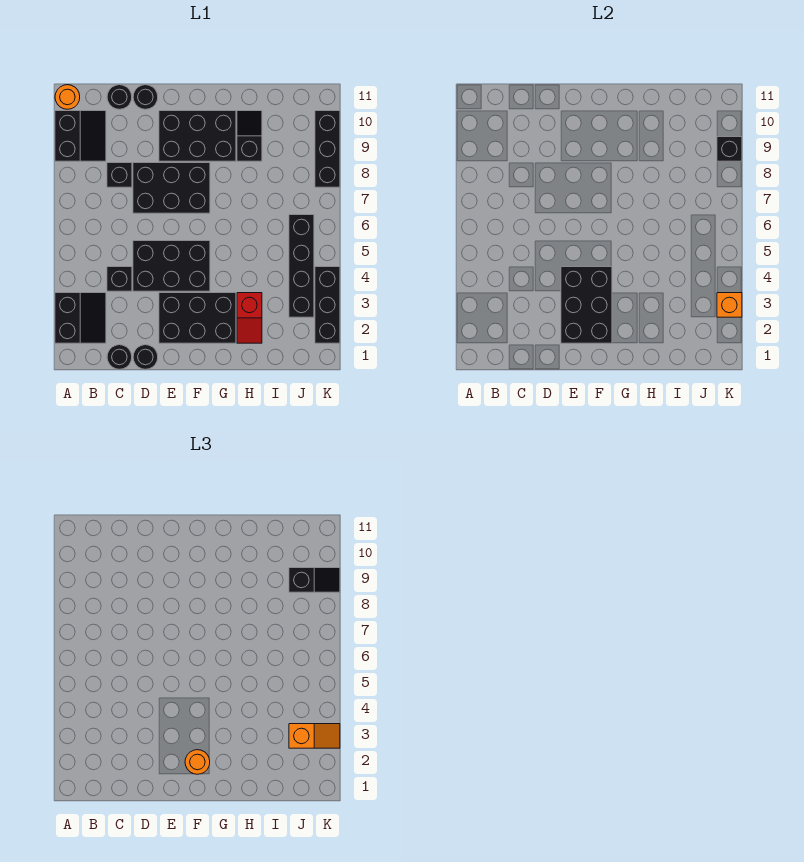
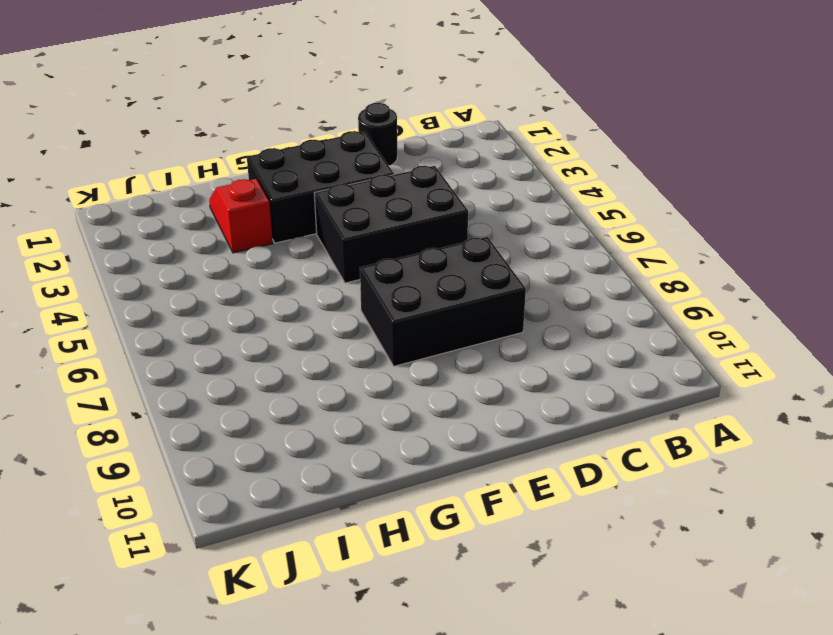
none -> black slope A2:B3 level 1 top A
none -> black slope A9:B10 level 1 top A
none -> orange round brick A11 level 1

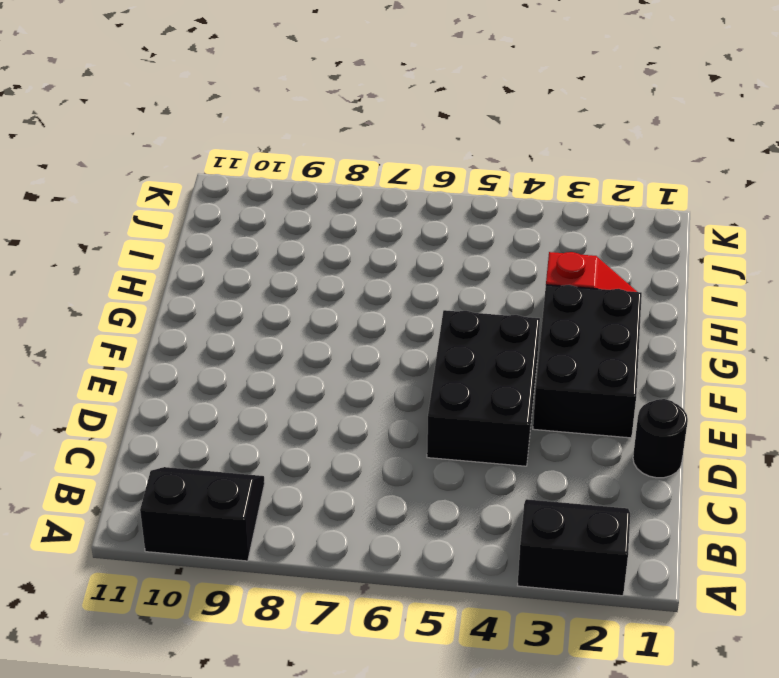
none -> orange round brick A11 level 1
none -> black round brick C1 level 1
none -> black brick C4 level 1

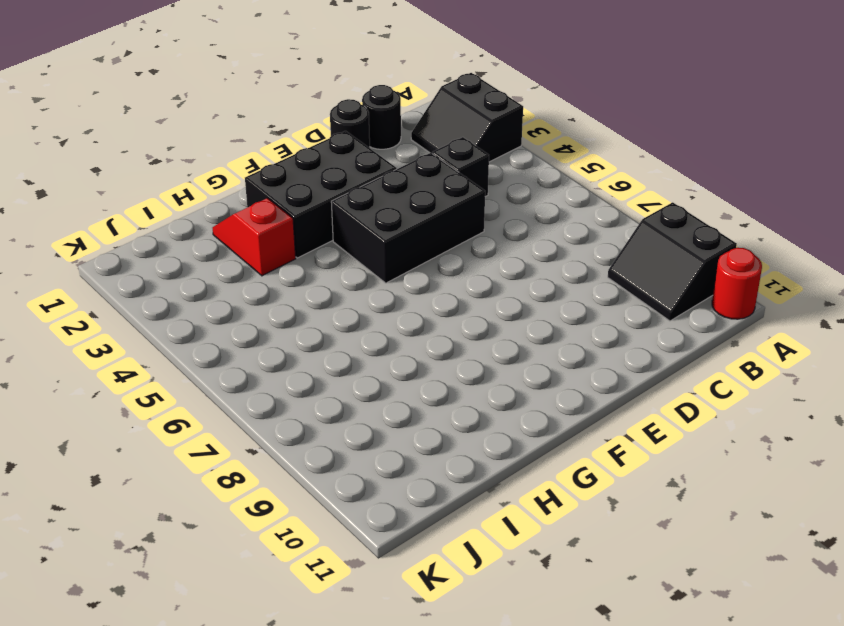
red round brick A11 level 1 -> orange round brick A11 level 1
none -> black brick C8 level 1
none -> black round brick C11 level 1
none -> black brick D7:F8 level 1

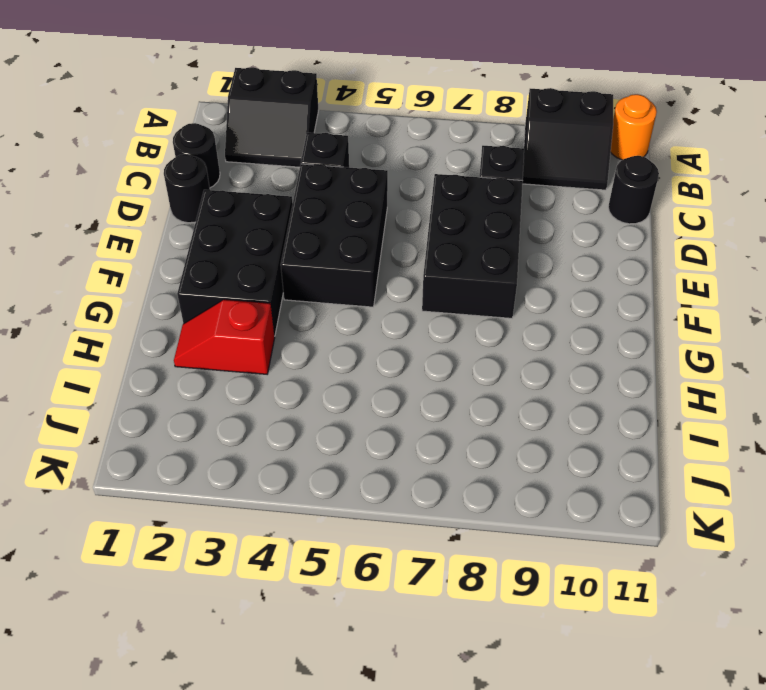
none -> black round brick D11 level 1
none -> black brick E9:G10 level 1
none -> black slope H9:H10 level 1 top 9

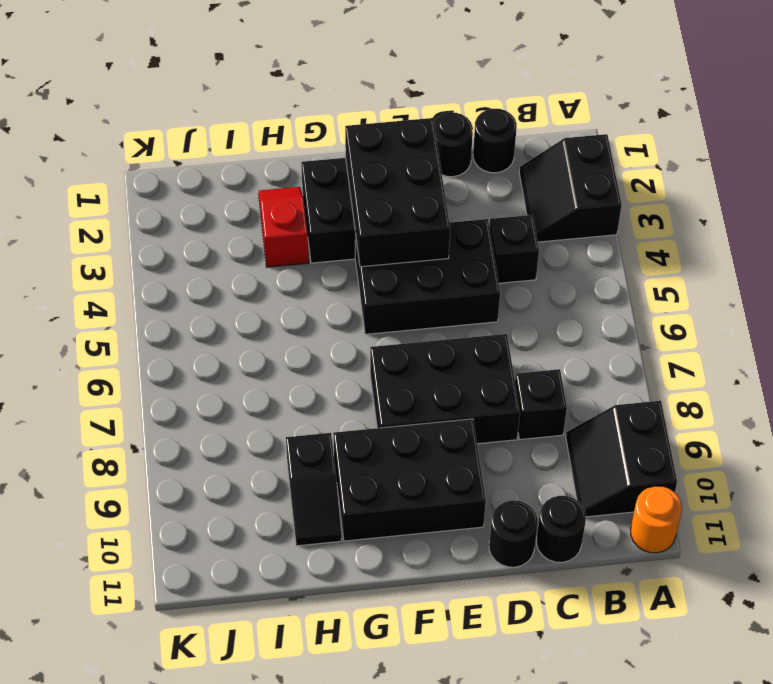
none -> black brick J3:J6 level 1
none -> black brick K2:K4 level 1
none -> black brick K8:K10 level 1

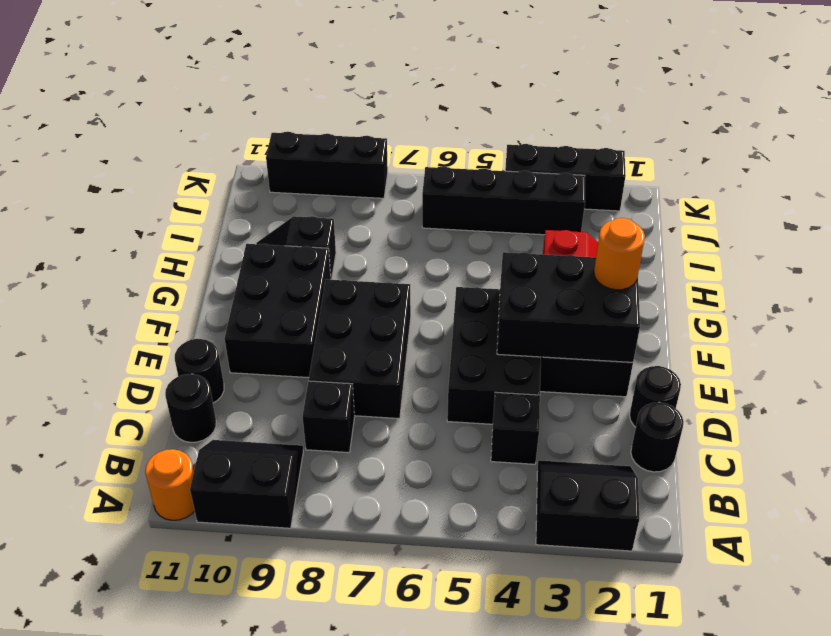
none -> orange brick K3 level 2
none -> black brick K9 level 2
none -> orange slope J3:K3 level 3 top J

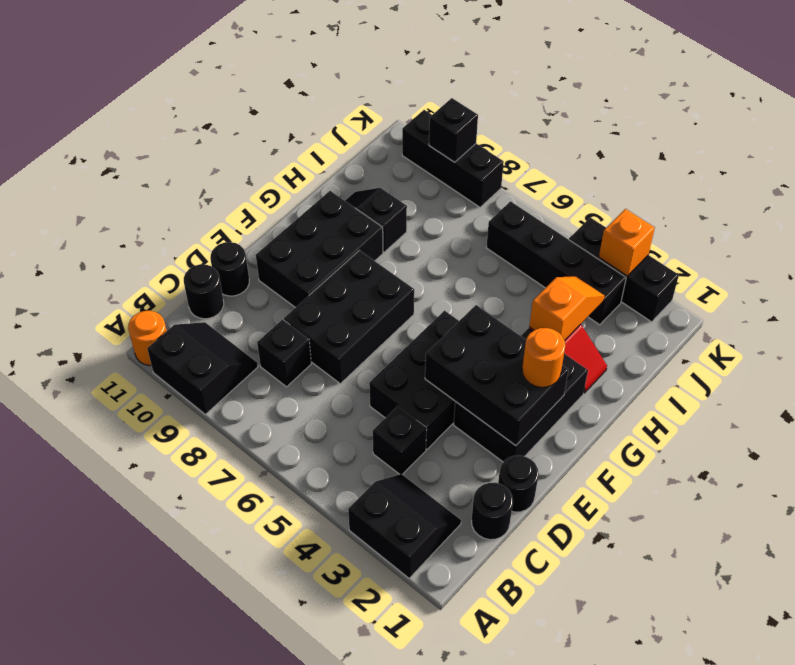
orange slope H3:I3 level 2 top H -> orange slope J3:K3 level 3 top J
none -> black slope J9:K9 level 3 top J

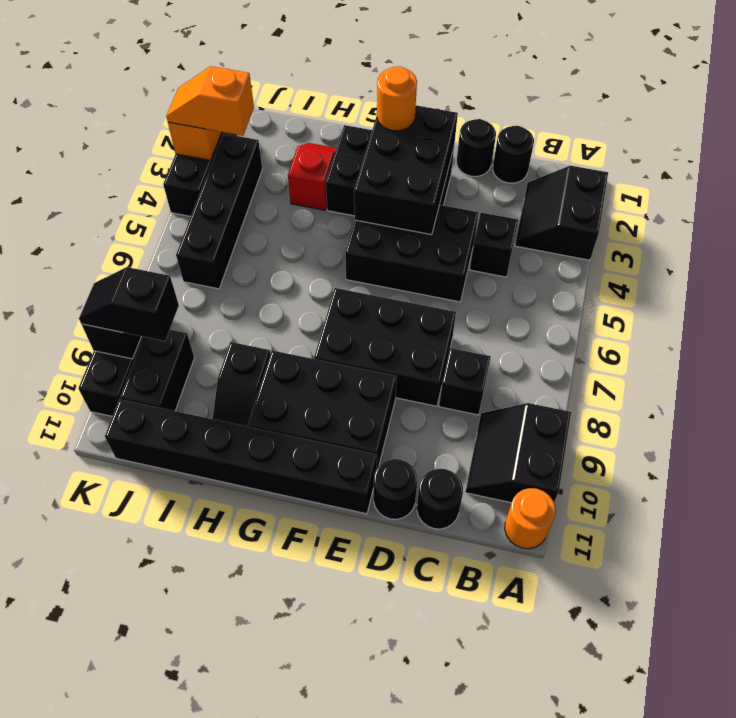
black brick E11:J11 level 1 -> none
black brick J9:J10 level 1 -> none

